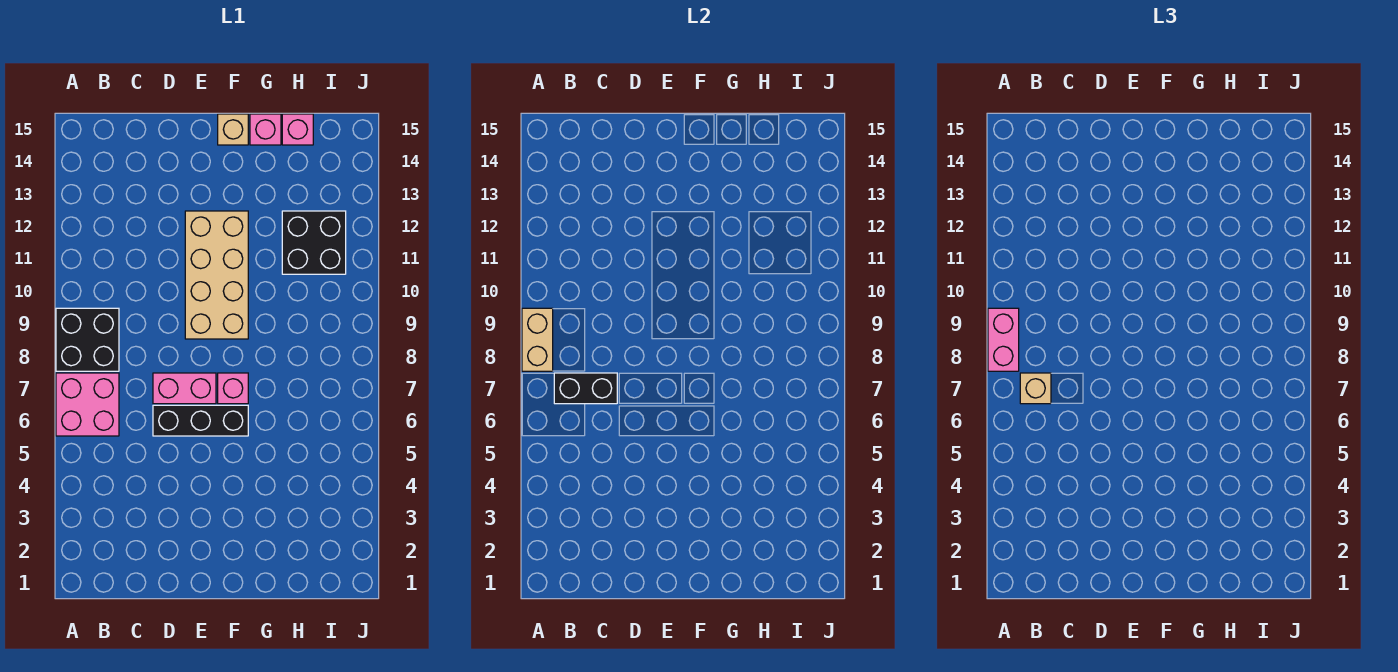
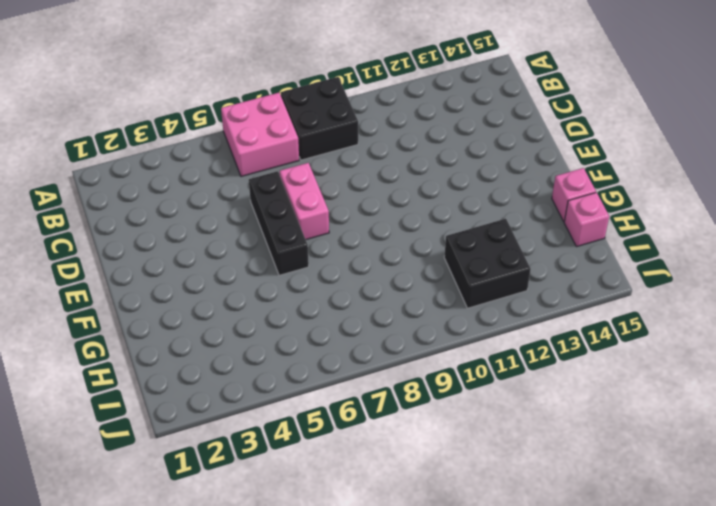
none -> tan brick E9:F12 level 1
none -> pink brick F7 level 1
none -> tan brick F15 level 1

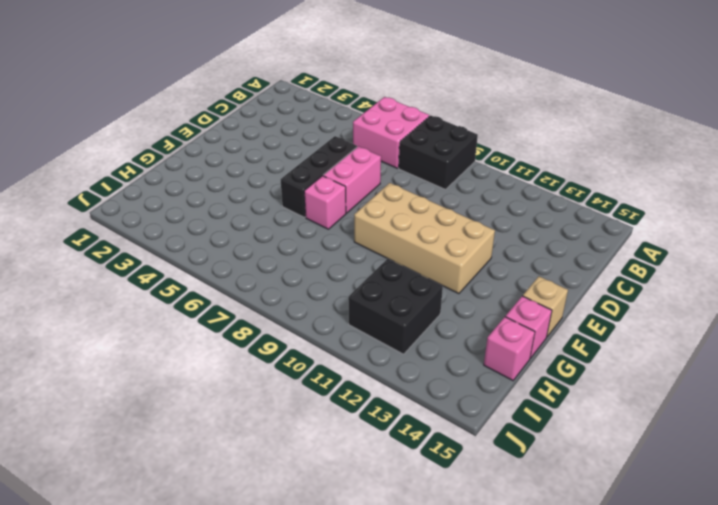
none -> tan brick A8:A9 level 2
none -> black brick B7:C7 level 2
none -> pink brick A8:A9 level 3

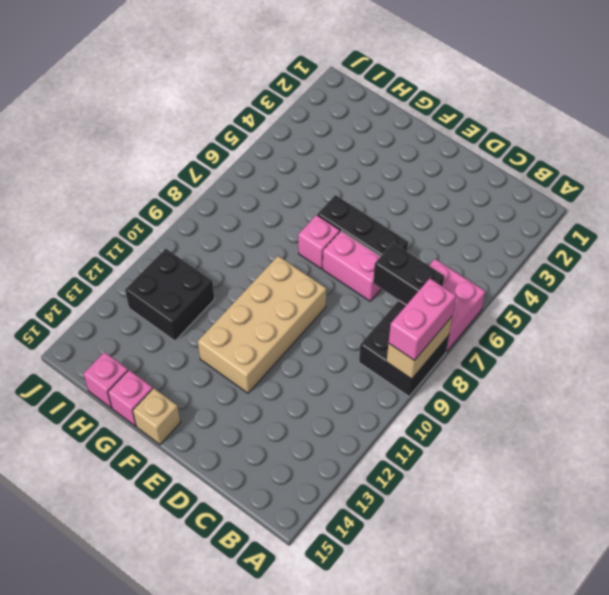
none -> tan brick B7 level 3

